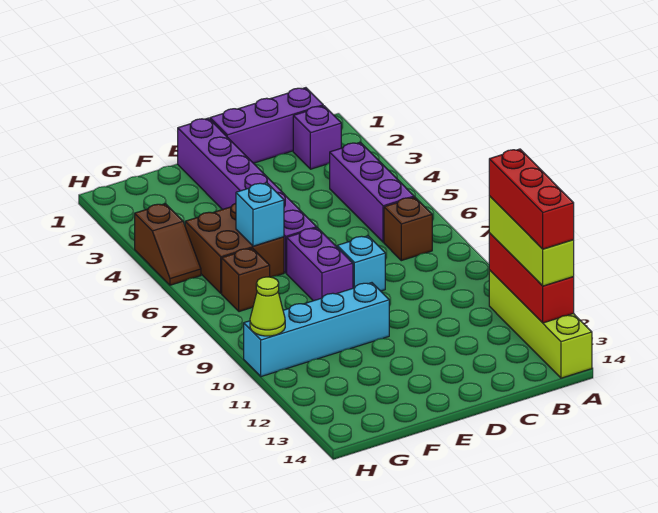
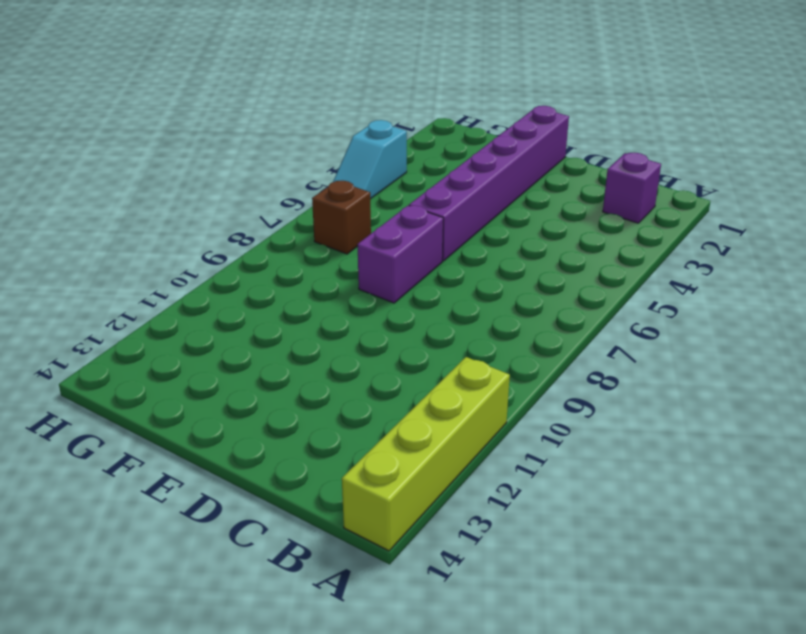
cyan slope H4:H5 level 1 top 4 -> brown slope H4:H5 level 1 top 4
none -> purple brick B1:D1 level 1
none -> purple brick B4:B6 level 1
none -> brown brick B7 level 1

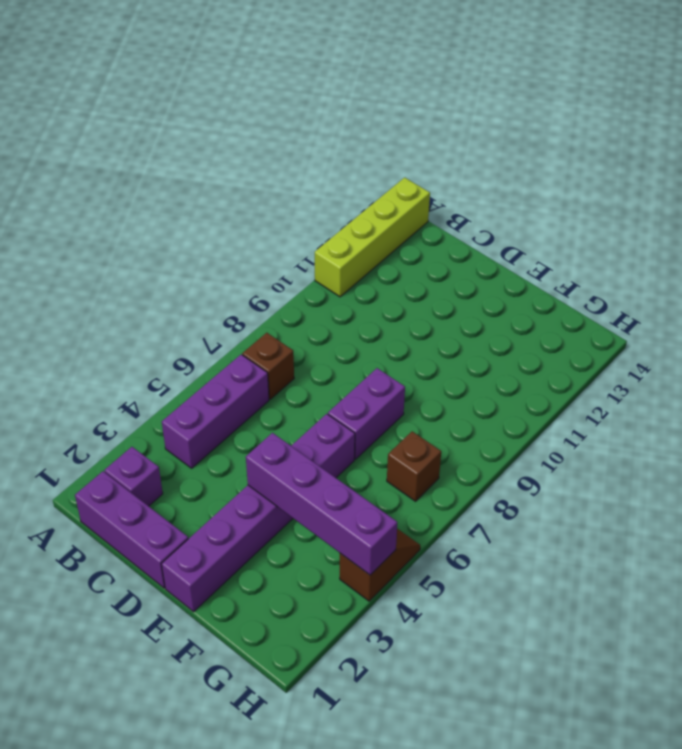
purple brick E4:H4 level 2 -> none
none -> cyan brick D8 level 1
none -> cyan brick E10:H10 level 1
none -> brown brick F5:G6 level 1

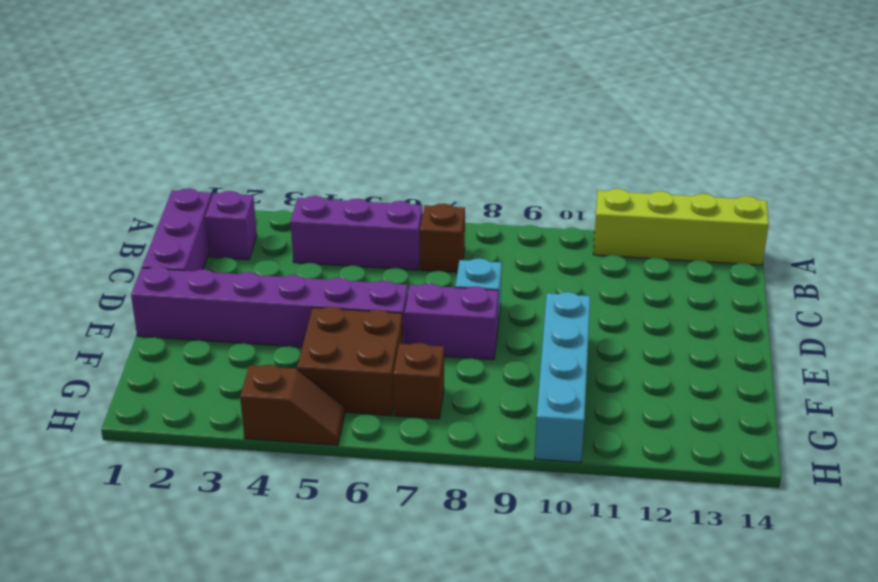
none -> red brick A11:A13 level 2
none -> cyan brick F6 level 2
none -> lime cone H10 level 2

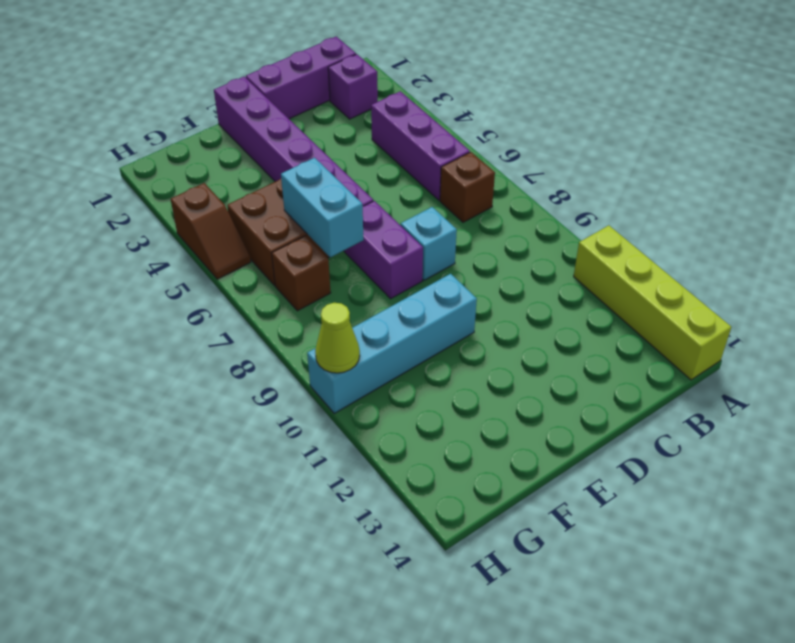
cyan brick F6:F7 level 2 -> cyan brick F6 level 2
none -> red brick A11:A13 level 2
none -> lime brick A11:A13 level 3
none -> red brick A11:A13 level 4

